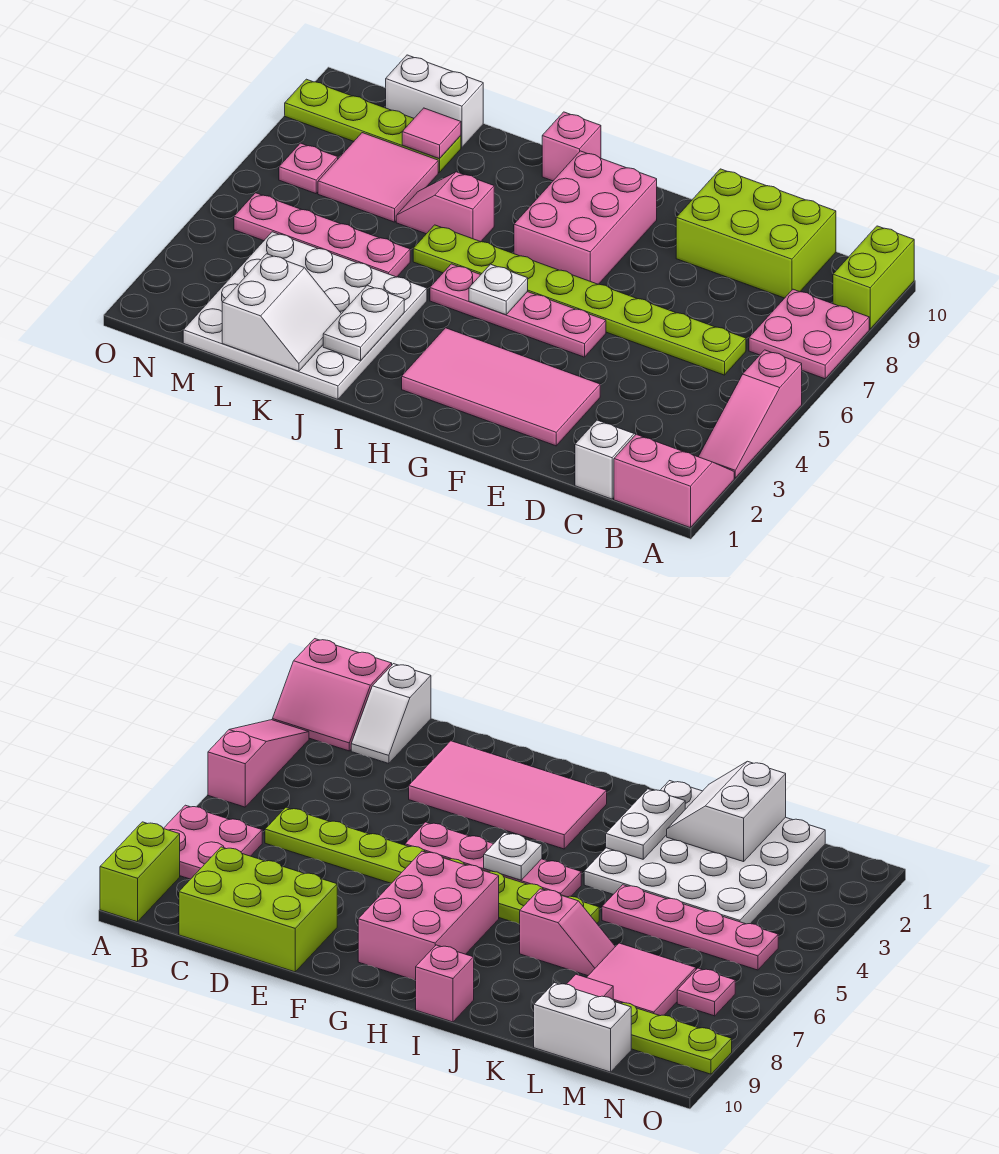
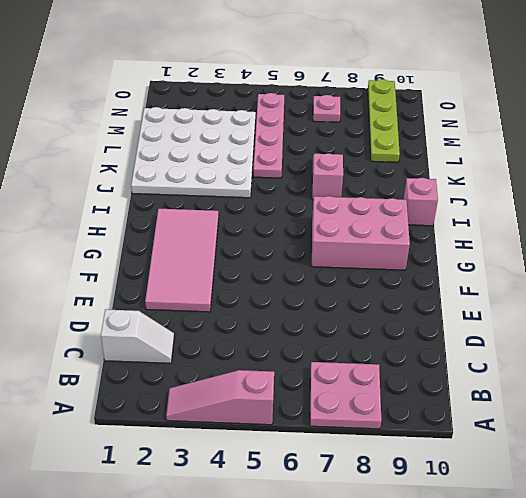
none -> pink slope A1:B2 level 1 top 1
none -> lime brick A9:A10 level 1
none -> lime plate C6:J6 level 1

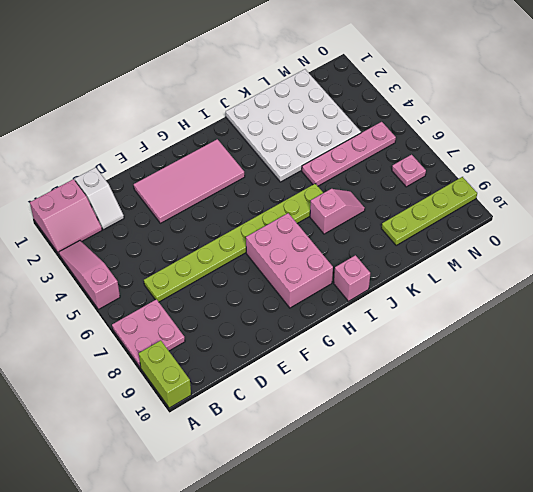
none -> lime brick C9:E10 level 1
none -> pink plate F5:I5 level 1
none -> pink tile L7:M8 level 1

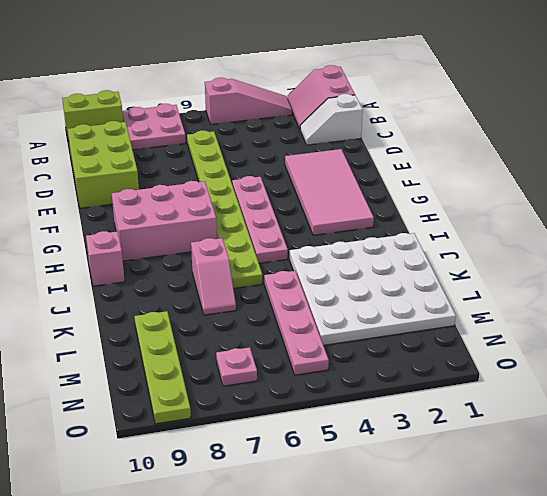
none -> pink tile L7:M8 level 1
none -> white brick L10:M10 level 1
none -> white plate H5 level 2

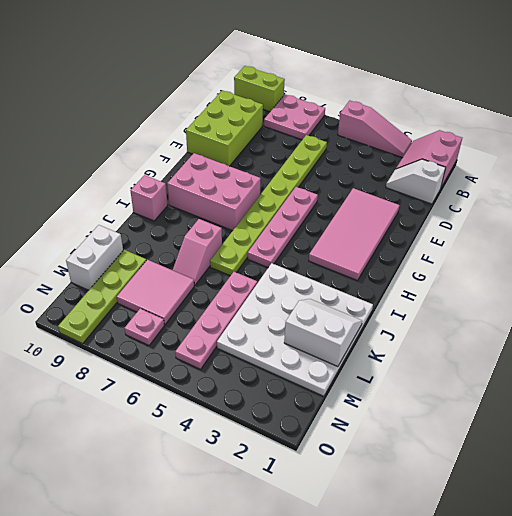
none -> white plate H5 level 2
none -> white plate J2:J3 level 2
none -> pink tile L9 level 2

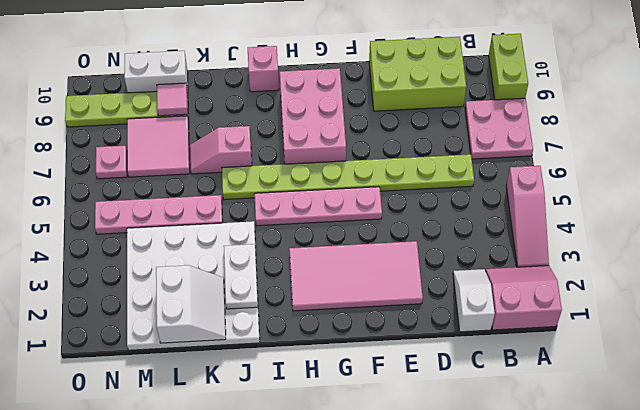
none -> white plate H5 level 2

